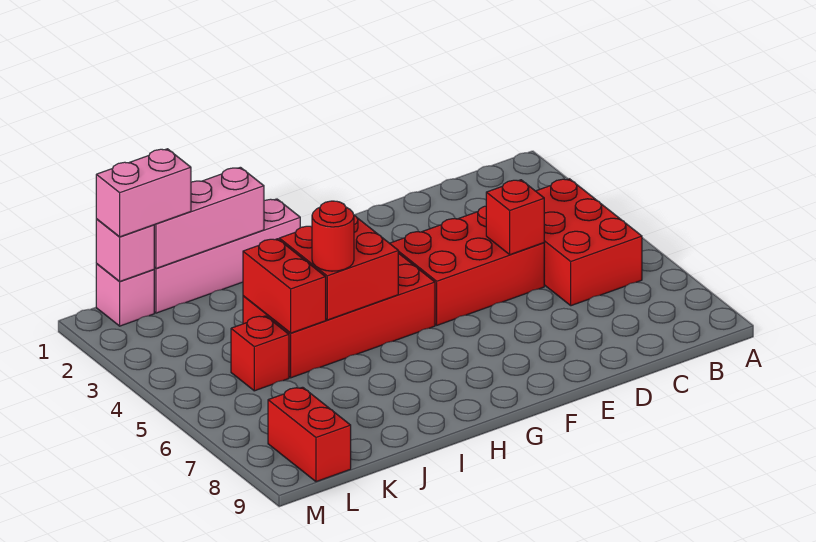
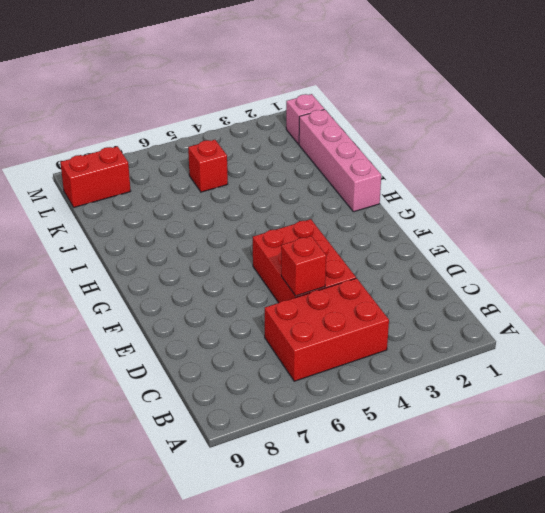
none -> red brick G4:J5 level 1
none -> red brick H4:I5 level 2
none -> pink brick I1:K1 level 2

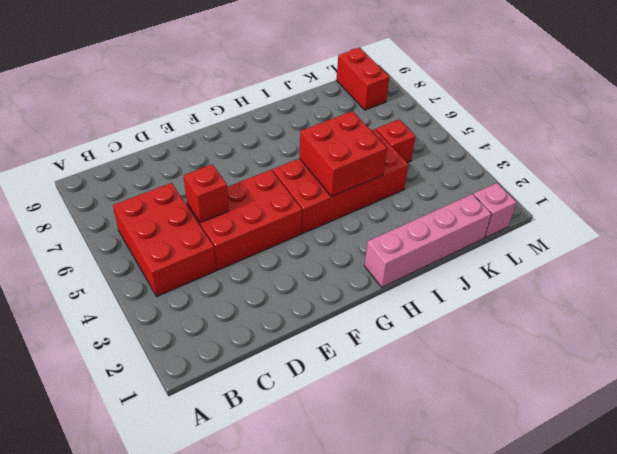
none -> pink brick I1:K1 level 2
none -> red brick J4:J5 level 2
none -> pink brick L1 level 2

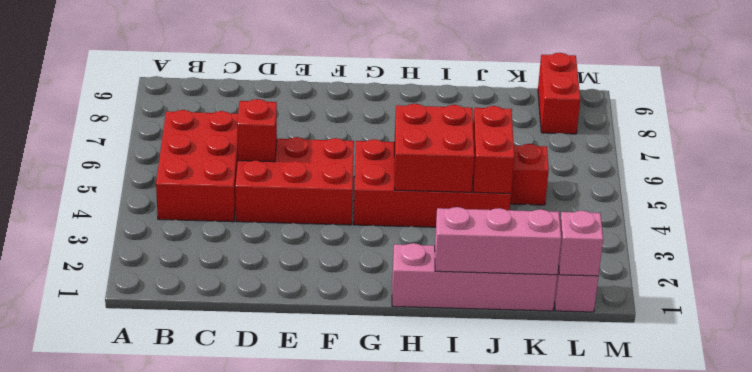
none -> red round brick I5 level 3
none -> pink brick K1:L1 level 3

